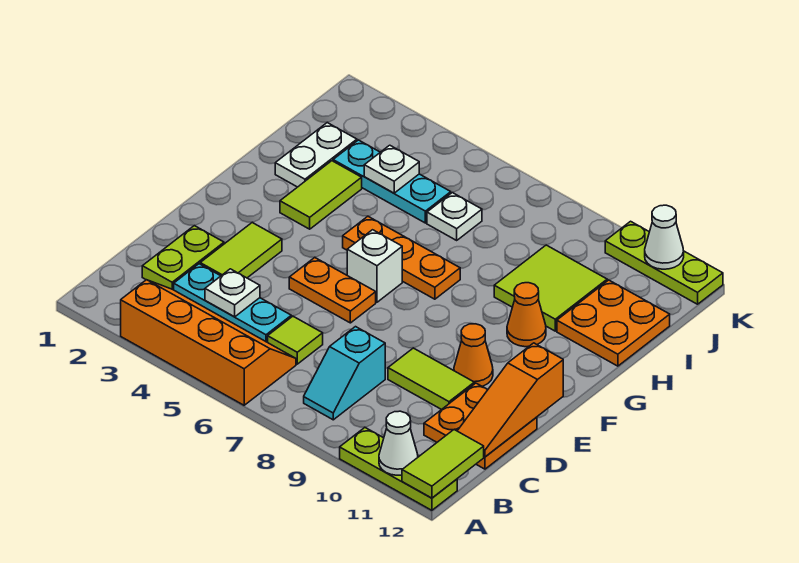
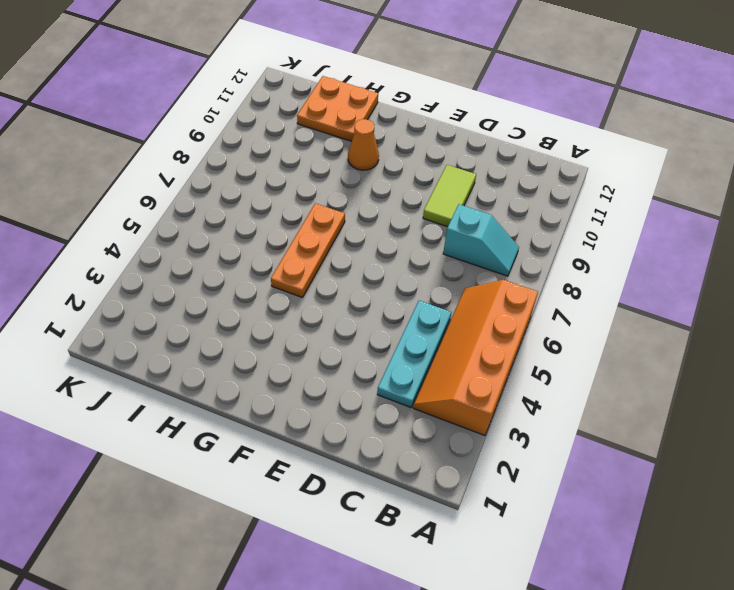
none -> lime plate A10:A12 level 1
none -> lime plate C2:D2 level 1
none -> lime tile C6 level 1

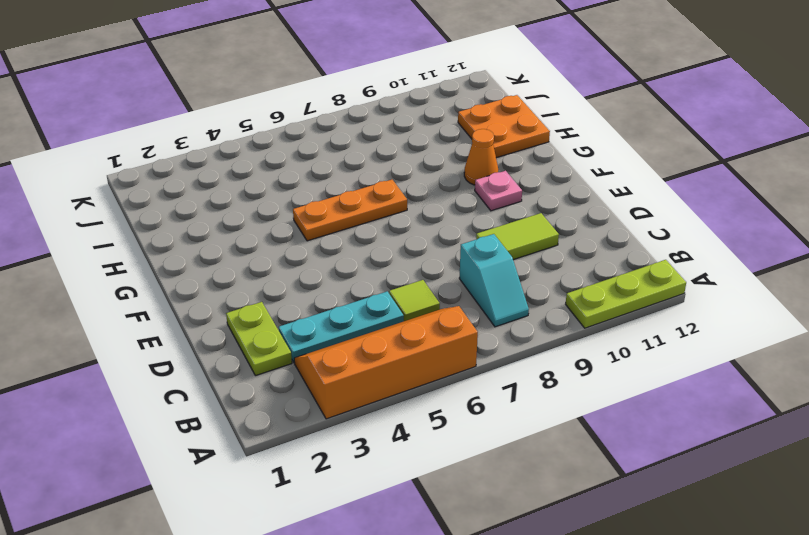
pink plate F10 level 1 -> none
none -> orange plate C11:D12 level 1
none -> lime tile D3:E3 level 1
none -> orange plate E5:E6 level 1

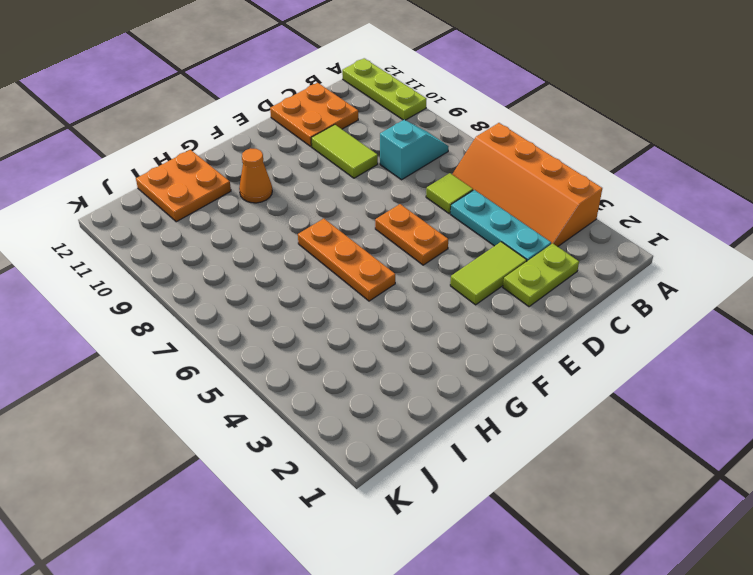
none -> orange cone E10 level 1
none -> white brick F6 level 1
none -> lime tile G3:H3 level 1

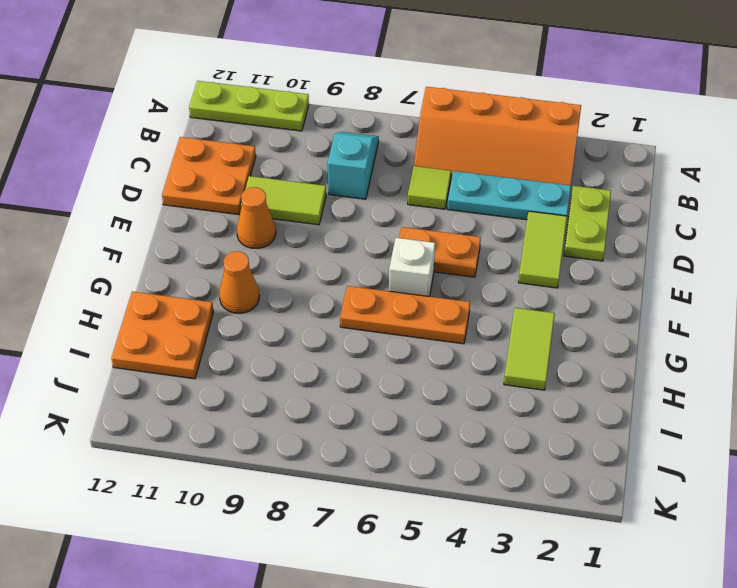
none -> white plate H2:I2 level 1
none -> lime tile H9:I10 level 1
none -> cyan plate I3:I5 level 1

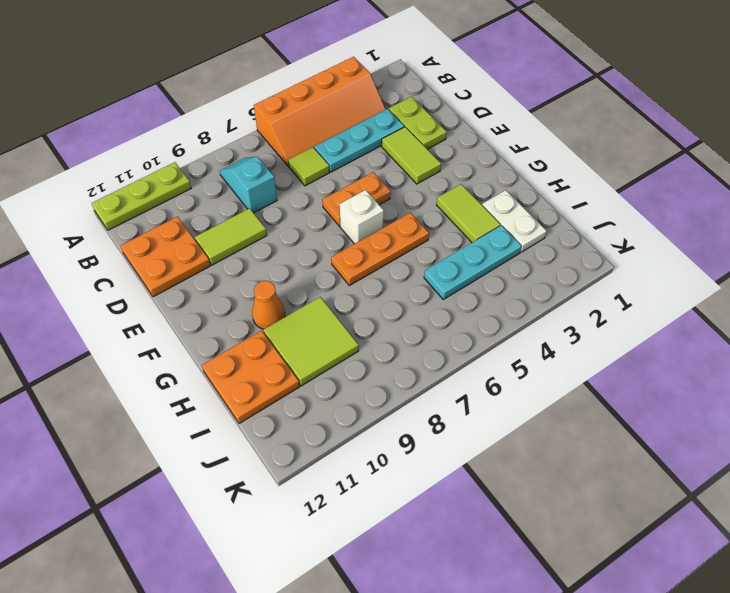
none -> orange cone E10 level 1
none -> white plate I6 level 1
none -> lime plate K10:K12 level 1

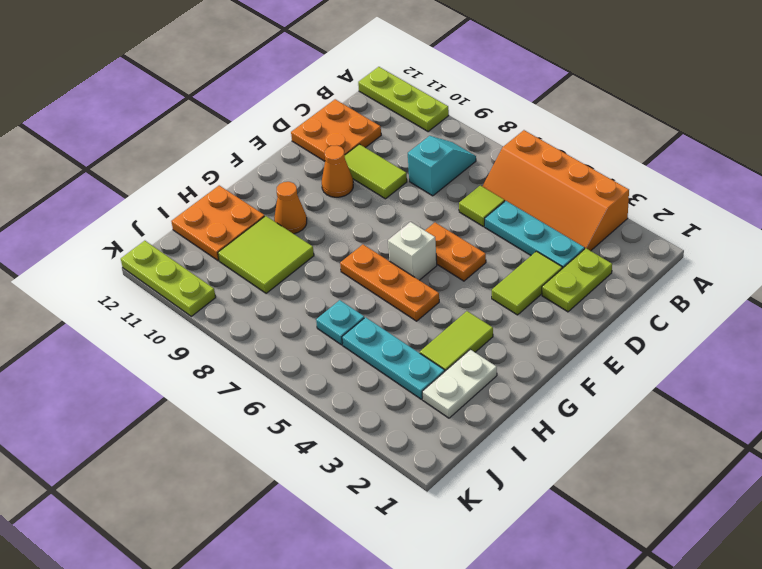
cyan plate I6 level 1 -> white plate I6 level 1
none -> white cone A11 level 2
none -> lime tile A12:B12 level 2
none -> white plate C4 level 2

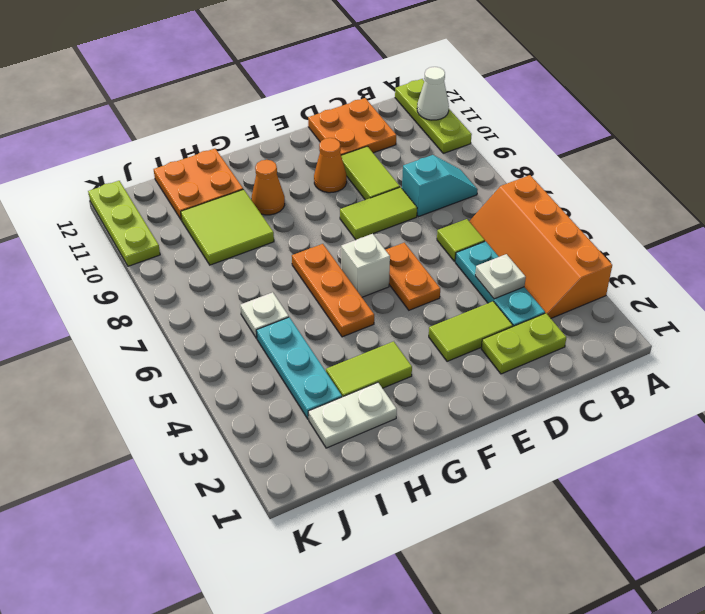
lime tile D8:E8 level 1 -> lime tile A12:B12 level 2
none -> orange slope C12:E12 level 2 top E
none -> white plate I4 level 2
none -> white cone K11 level 2

